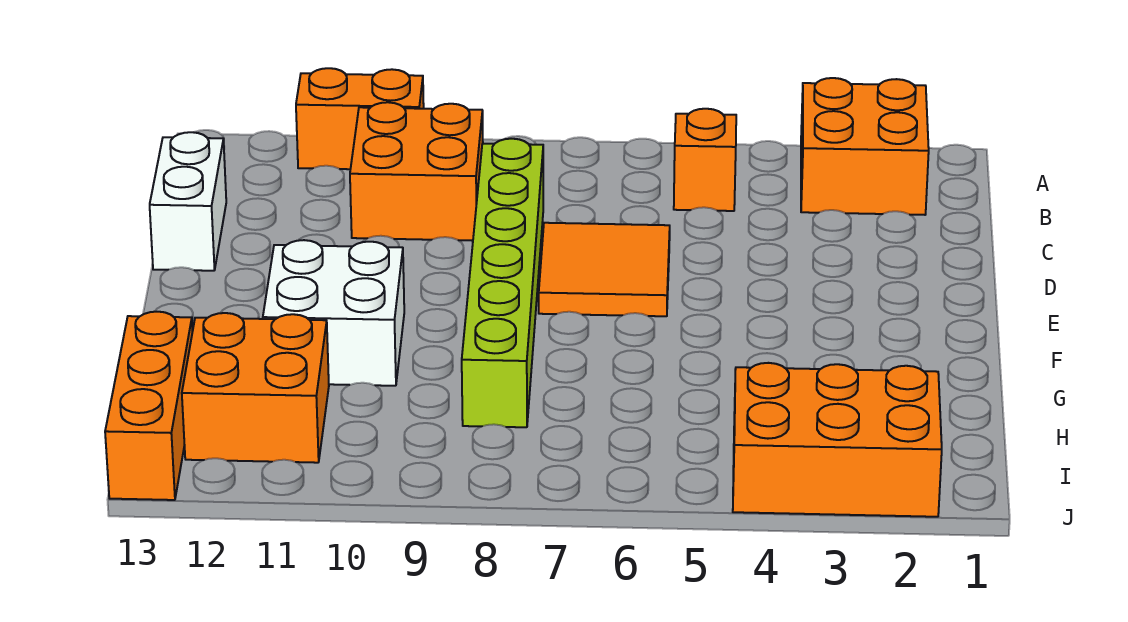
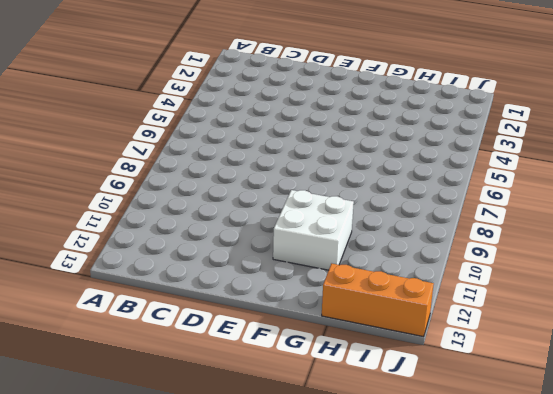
none -> orange brick A2:B3 level 1
none -> orange brick A10:A11 level 1

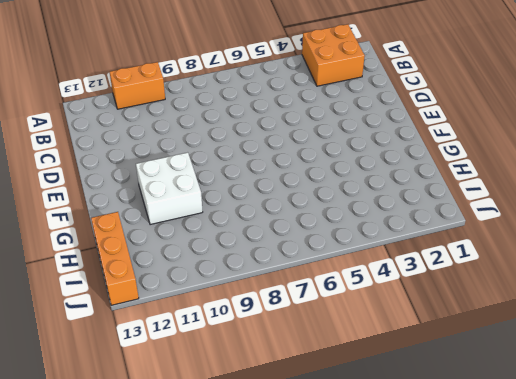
none -> orange brick B5 level 1
none -> orange brick B9:C10 level 1

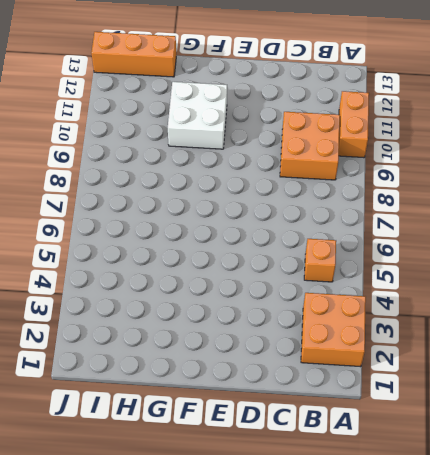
none -> lime brick C8:H8 level 1
none -> white brick C13:D13 level 1

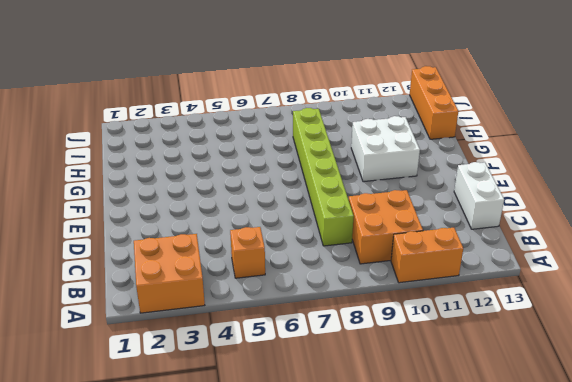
none -> orange tile D6:E7 level 1
none -> orange brick H11:I12 level 1

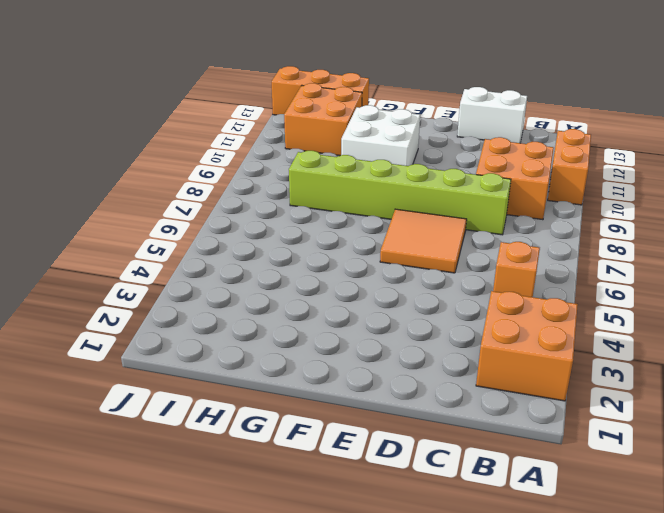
none -> orange brick I2:J4 level 1

